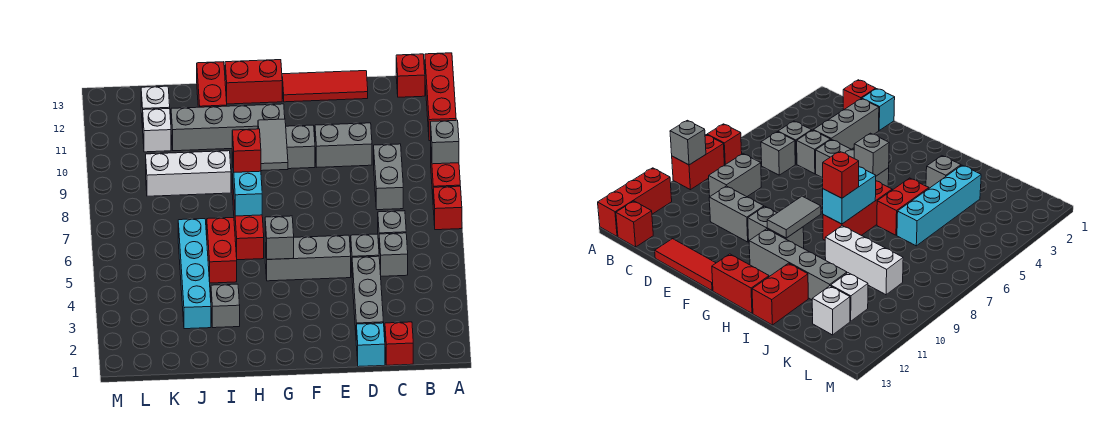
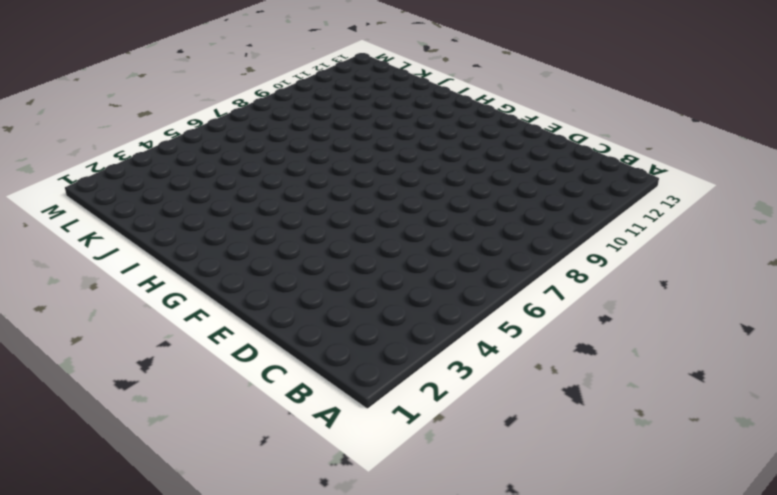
none -> red brick A7 level 1
none -> red brick A8:A9 level 1
none -> red brick A11:A13 level 1
none -> red brick B13 level 1

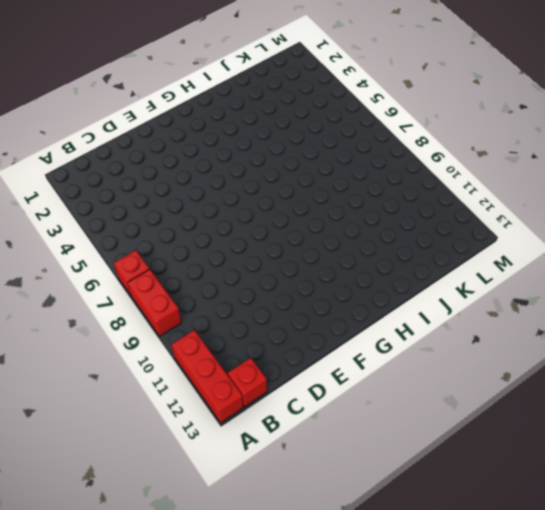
none -> red brick C1 level 1
none -> grey brick C5 level 1
none -> grey brick C6 level 1
none -> grey brick C8:C9 level 1

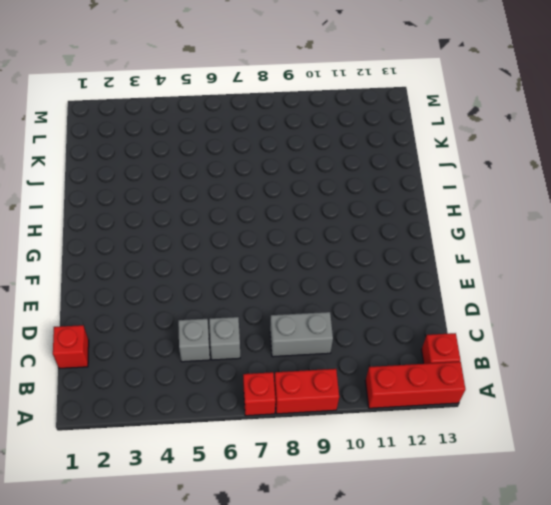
none -> cyan brick D1 level 1
none -> grey brick D2:D4 level 1
none -> grey brick D5 level 1
none -> grey brick D10:E10 level 1

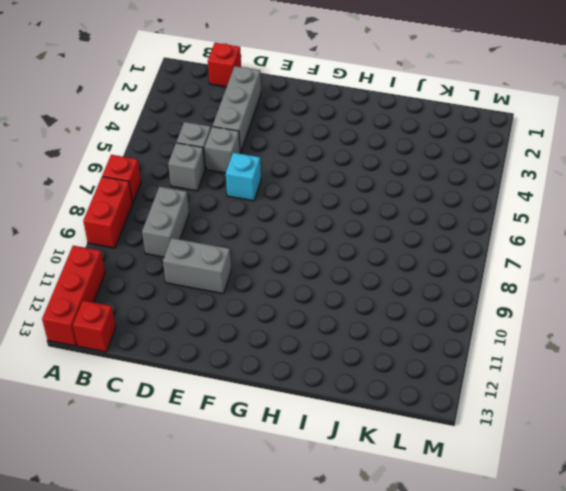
cyan brick E6 level 1 -> cyan brick D1 level 1
none -> red tile D13:F13 level 1
none -> grey brick E5:G5 level 1
none -> grey brick F10:G10 level 1
none -> grey brick G11:J11 level 1

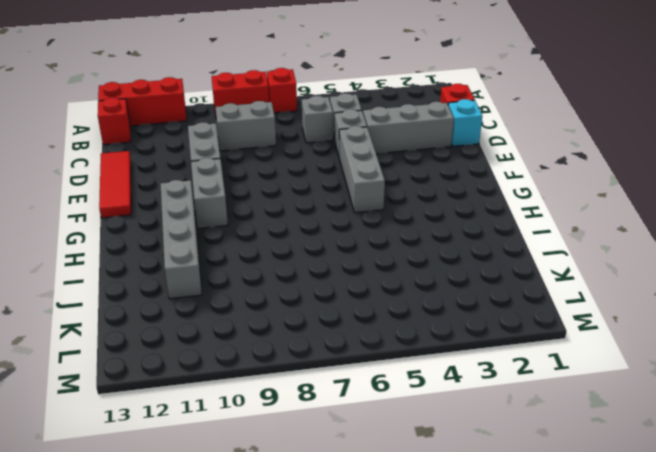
none -> red brick G13:H13 level 1
none -> red brick H6:H8 level 1
none -> grey brick I3 level 1
none -> red brick I5:I6 level 1

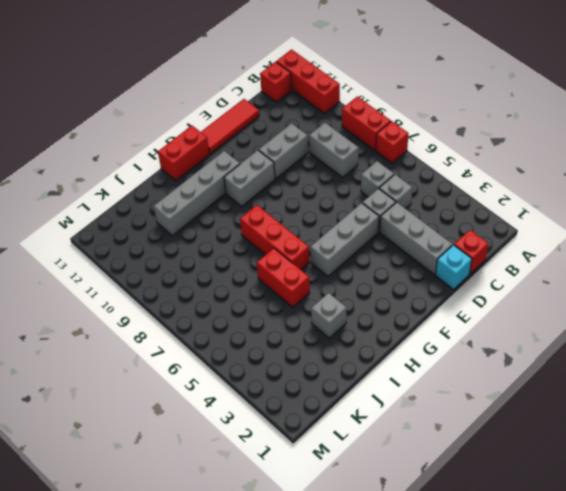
none -> white brick I9:K9 level 1
none -> red brick I12:I13 level 1
none -> cyan brick J3:J6 level 1
none -> white brick K11 level 1

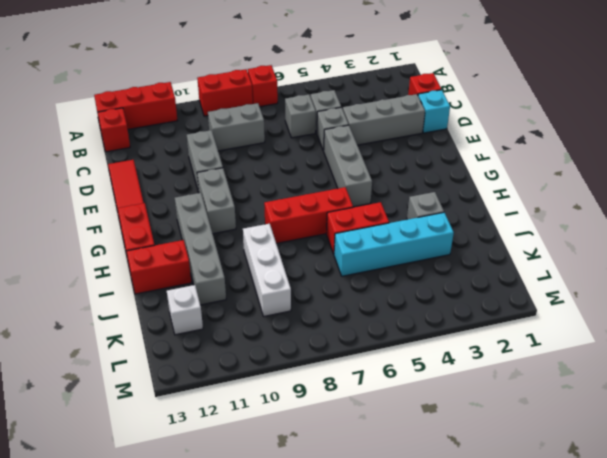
none -> white brick K11 level 1
none -> grey brick A9 level 2
none -> grey brick G5 level 2
none -> grey tile G9:G10 level 2

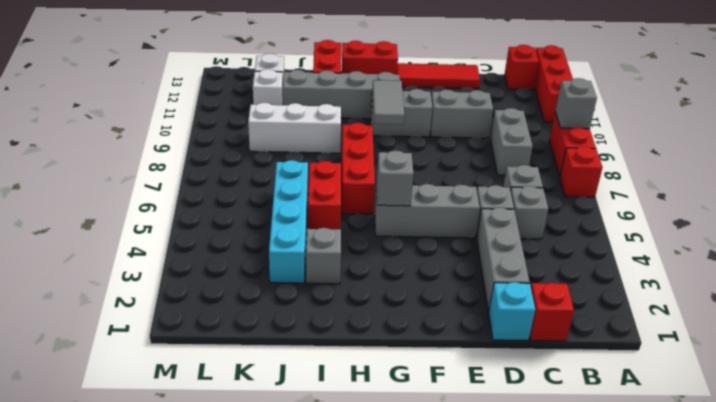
none -> cyan brick H7:H8 level 2
none -> red brick H8 level 3

